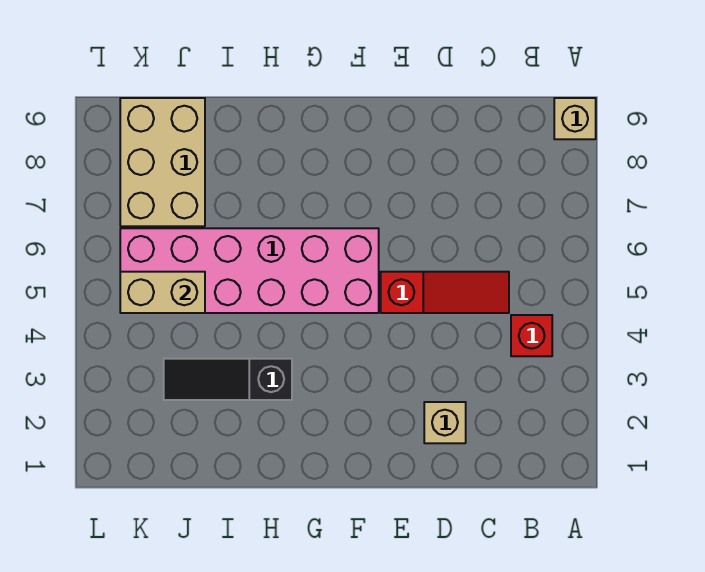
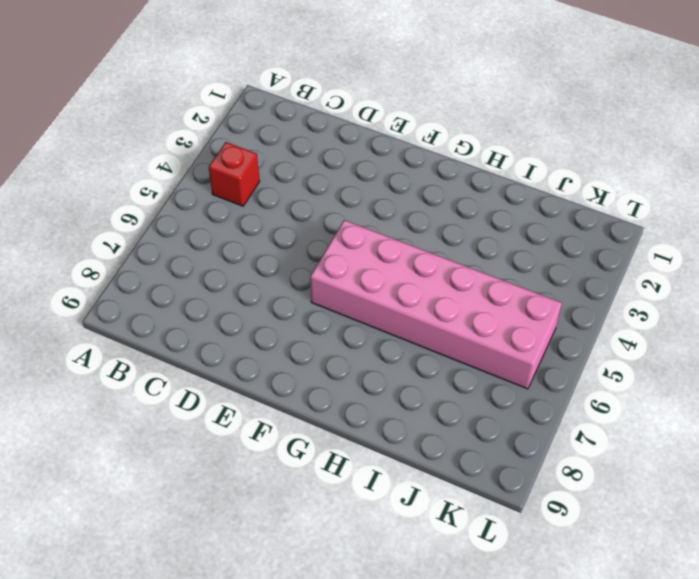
none -> tan brick A9 level 1
none -> red slope C5:E5 level 1 top E

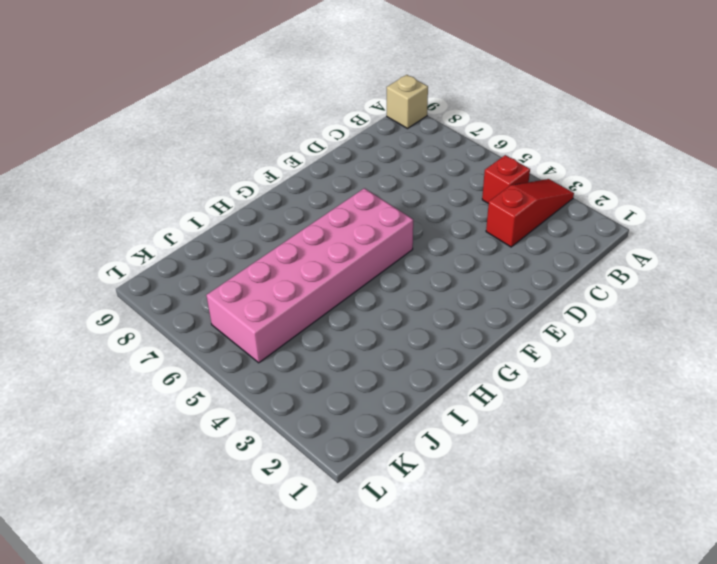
red slope A3:C3 level 1 top C -> red slope C5:E5 level 1 top E
none -> tan brick D2 level 1
none -> black slope H3:J3 level 1 top H

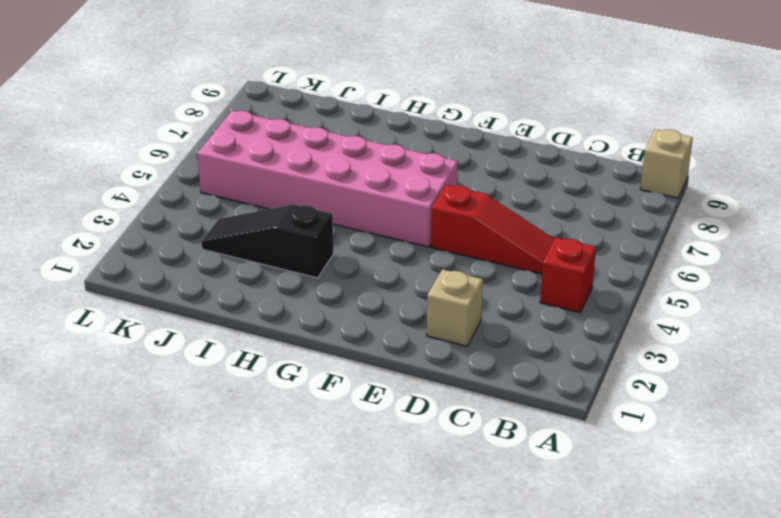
none -> tan brick J7:K9 level 1
none -> tan brick J5:K5 level 2

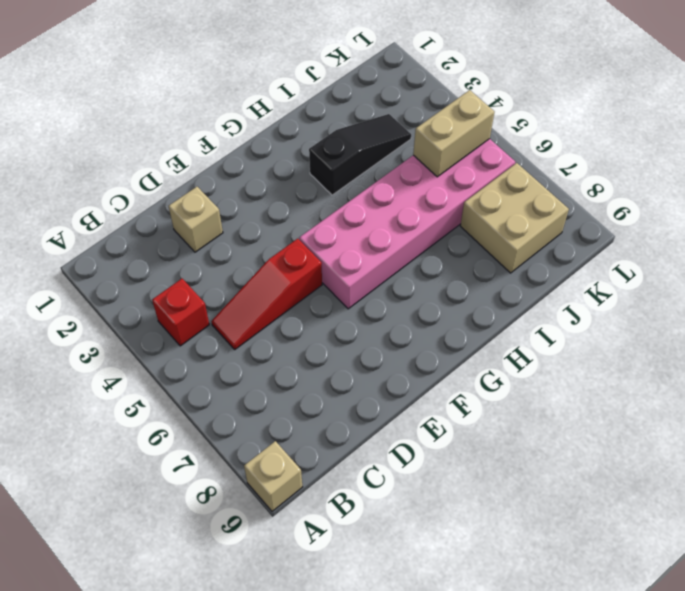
tan brick J7:K8 level 1 -> tan brick J7:K9 level 1

